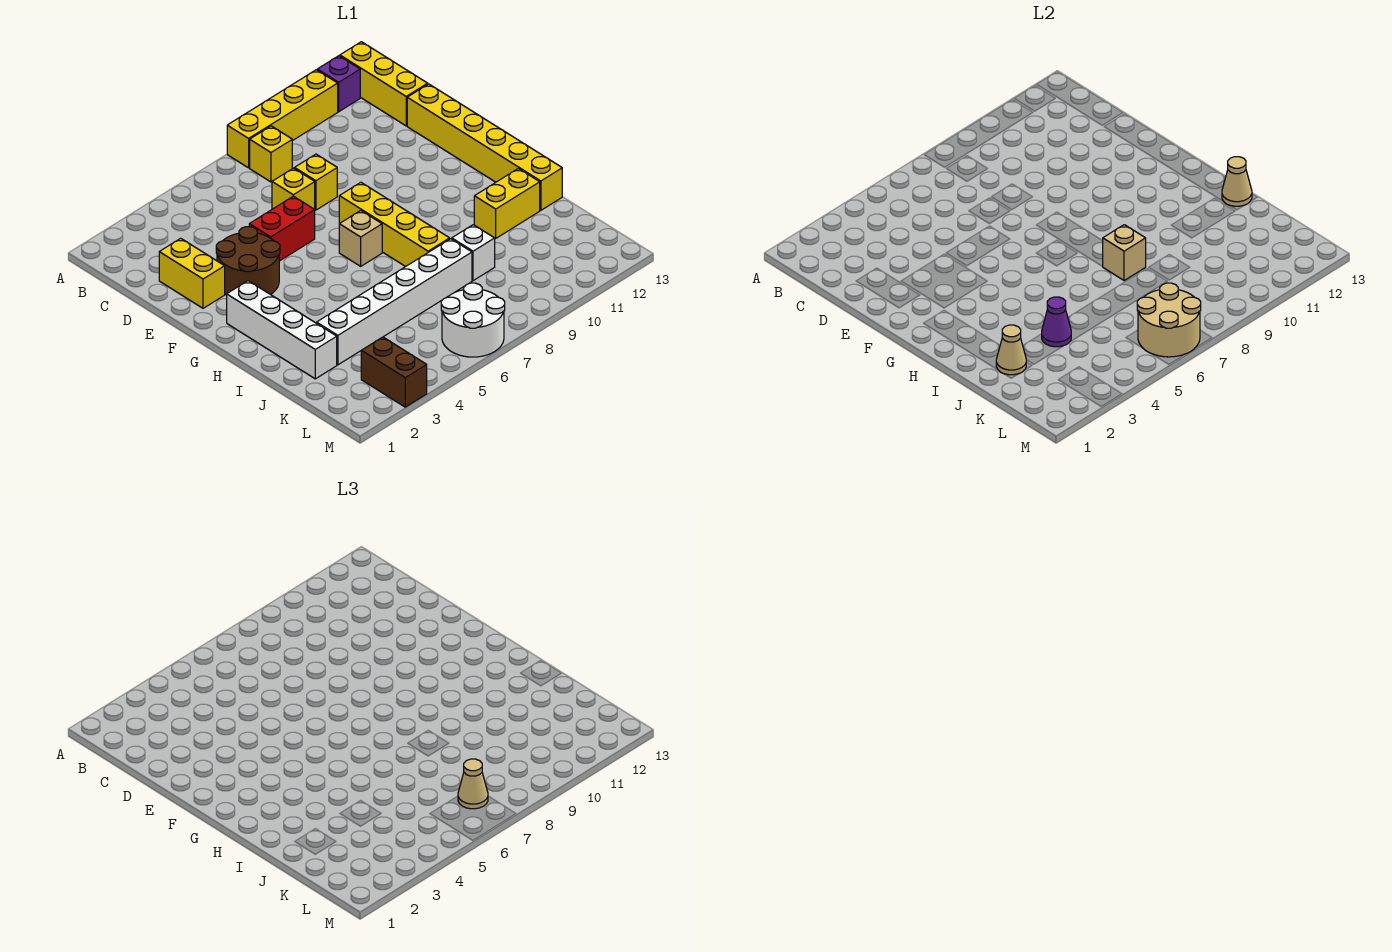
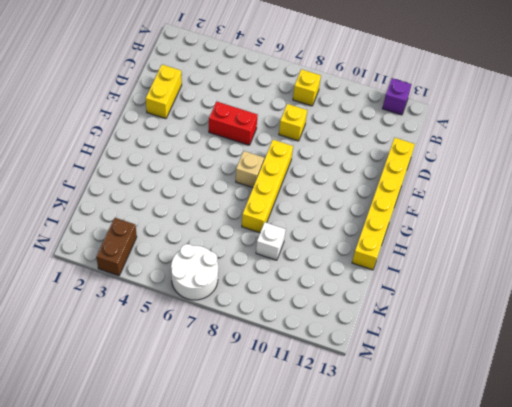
none -> yellow brick A8:A11 level 1
none -> yellow brick A13:C13 level 1
none -> yellow brick D7 level 1

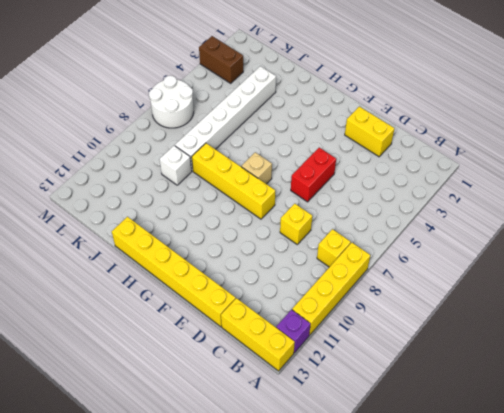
none -> yellow brick D7 level 1
none -> brown round brick E3:F4 level 1
none -> white brick G2:J2 level 1

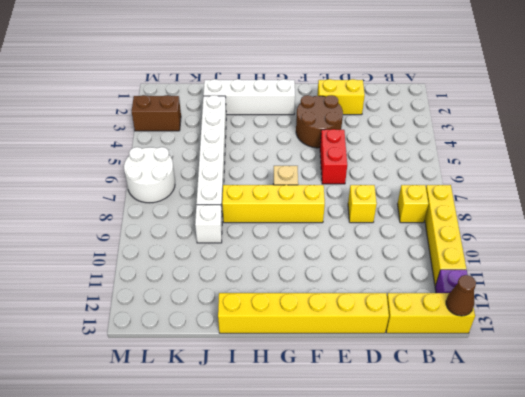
brown cone A13 level 2 -> none
none -> yellow brick D7 level 1
none -> yellow brick I11:I12 level 1
none -> tan brick I8 level 2

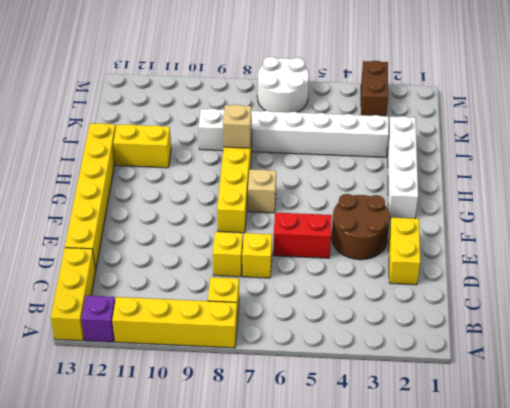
none -> tan cone I13 level 2
none -> tan cone J2 level 2
none -> purple cone J4 level 2

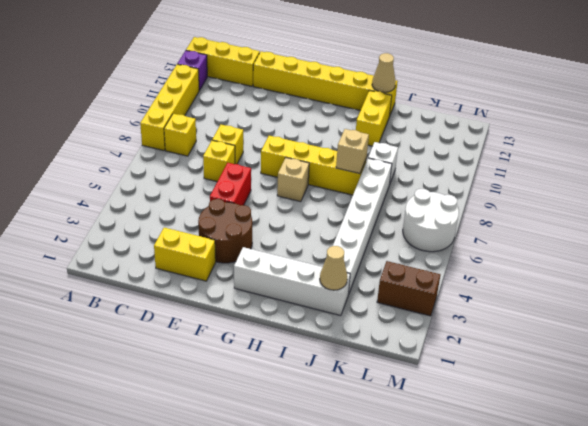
none -> purple cone J4 level 2
none -> tan round brick L6:M7 level 2
none -> tan cone L7 level 3

